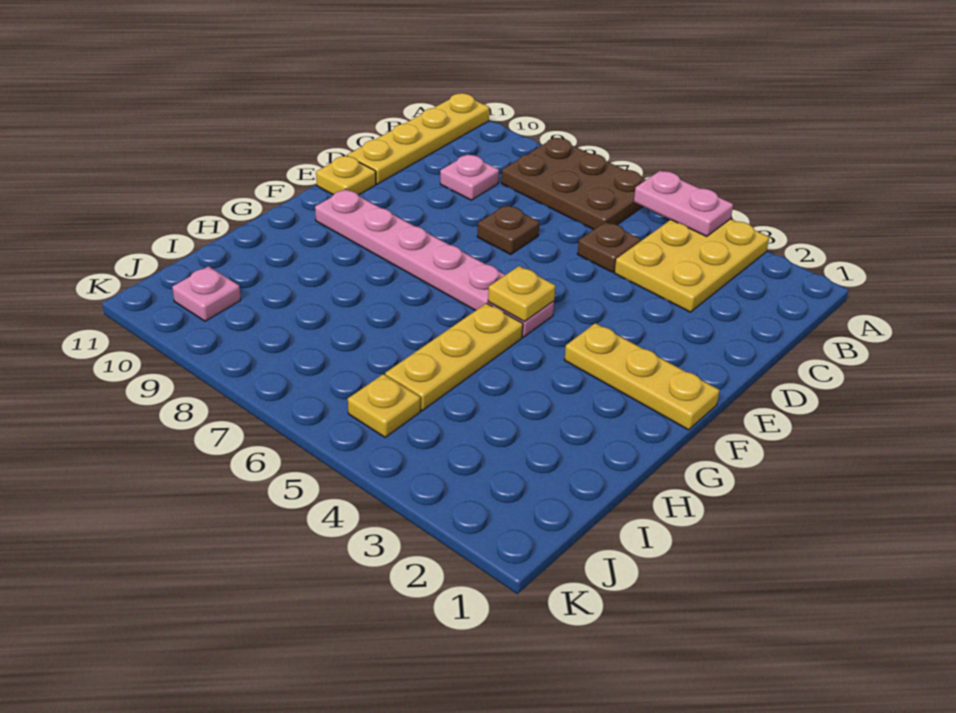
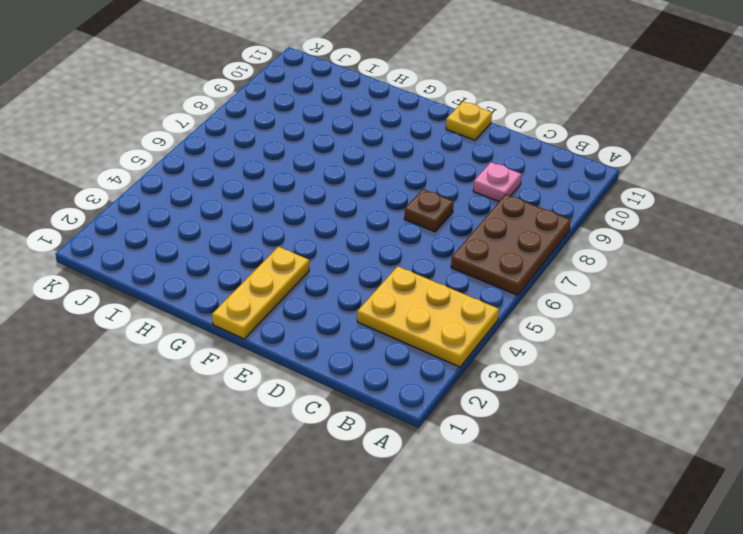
none -> yellow plate A11:D11 level 1
none -> brown plate C5 level 1
none -> pink plate F5:F10 level 1

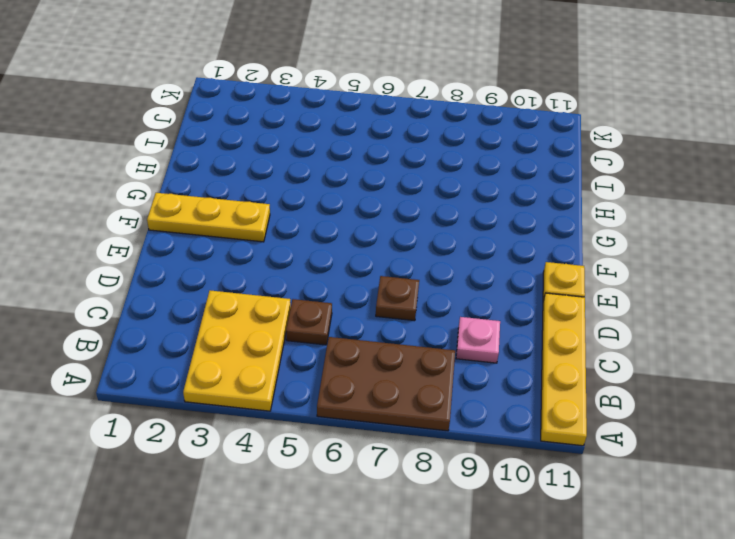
none -> pink plate F5:F10 level 1
none -> yellow plate G5:I5 level 1
none -> yellow plate J5 level 1

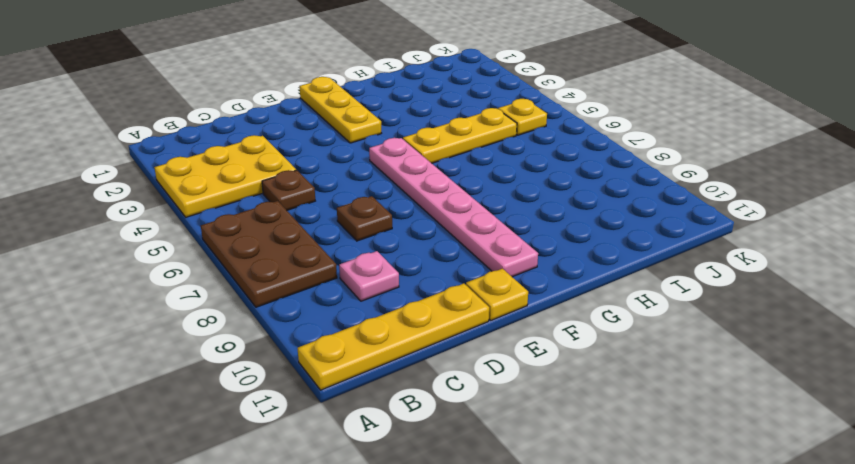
none -> pink plate J10 level 1
none -> pink plate A4:A5 level 2
none -> yellow plate F5 level 2

